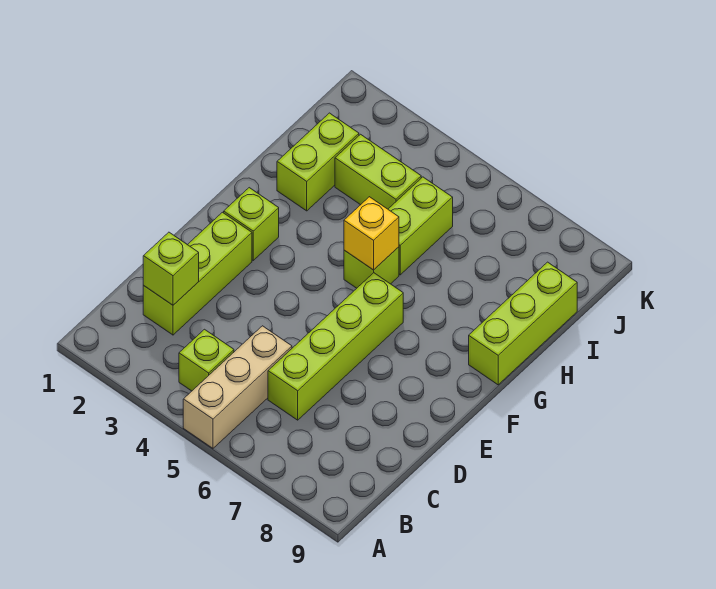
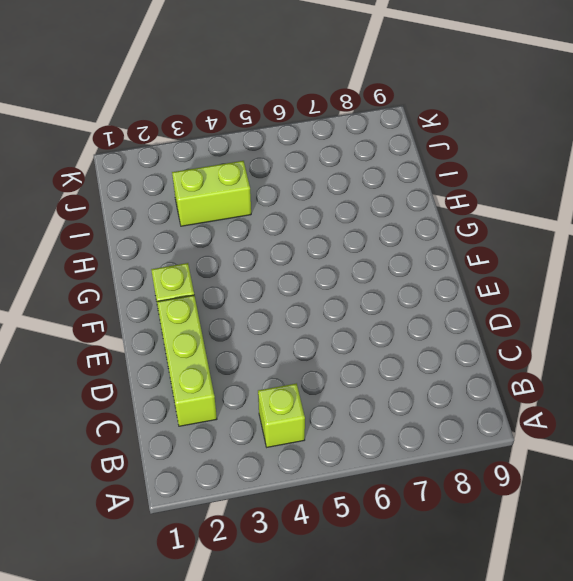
none -> tan brick A5:C5 level 1
none -> lime brick C6:F6 level 1
none -> lime brick G5 level 1

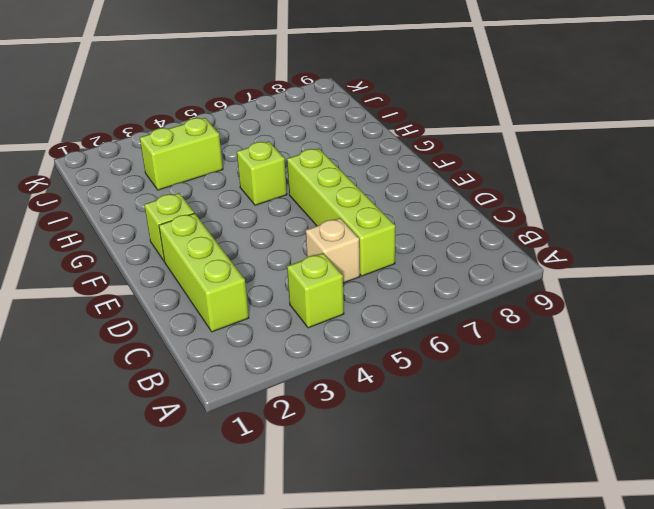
tan brick C5 level 1 -> tan brick A5:C5 level 1
none -> lime brick G9:I9 level 1
none -> lime brick H2:I2 level 1
none -> lime brick H5:I5 level 1

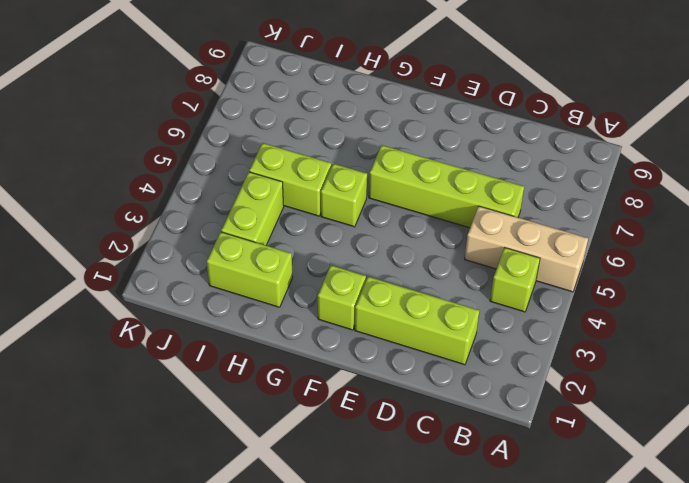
none -> lime brick G9:I9 level 1
none -> lime brick C2 level 2
none -> yellow brick G5 level 2

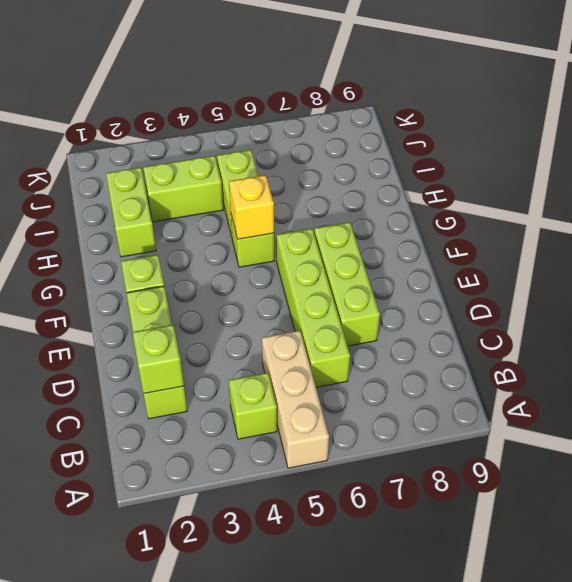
lime brick D7:F7 level 1 -> lime brick G9:I9 level 1

